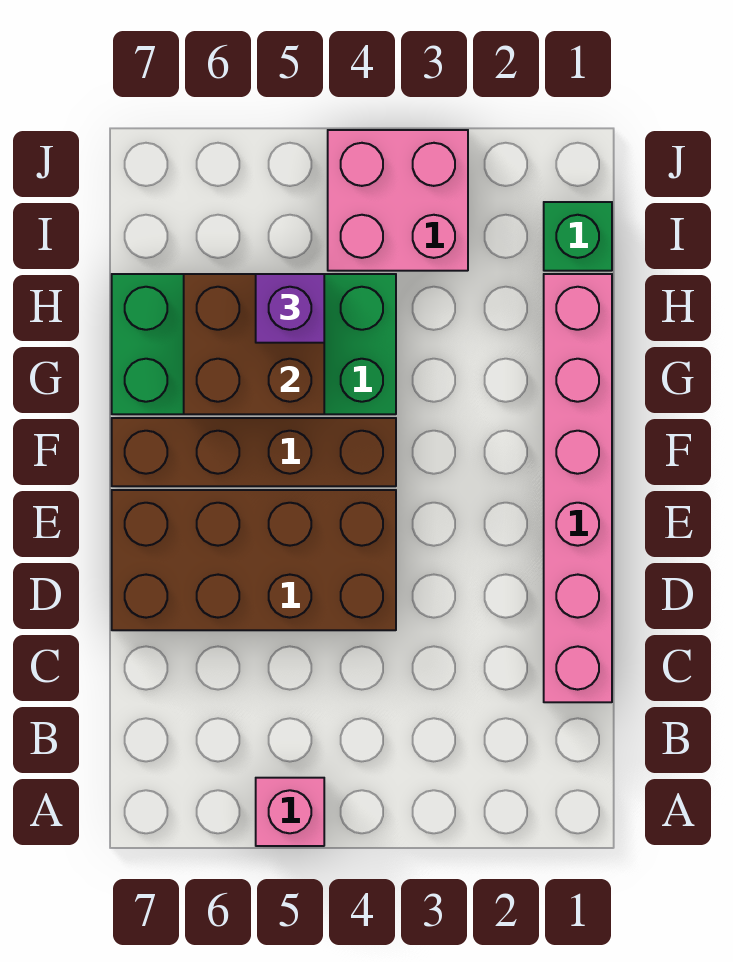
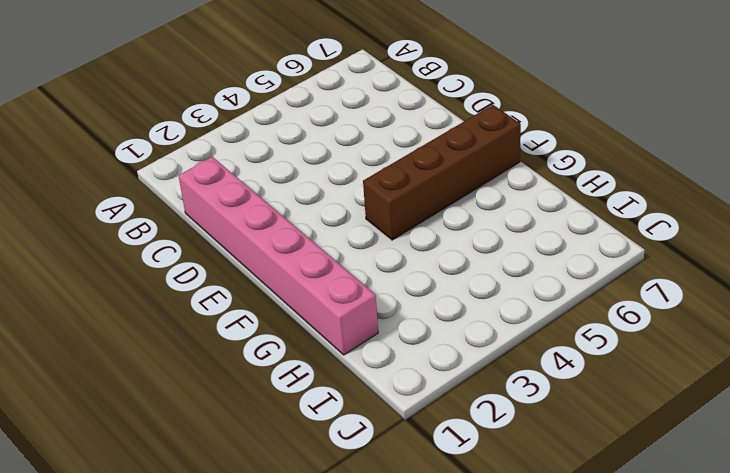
none -> pink brick A5 level 1
none -> brown brick D4:E7 level 1

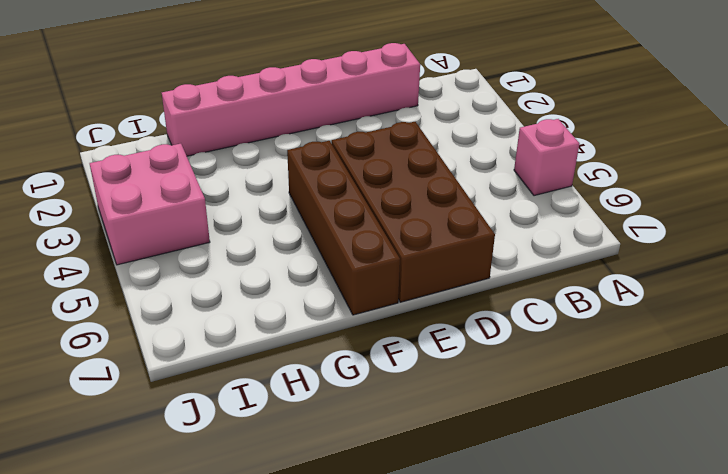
none -> green brick G4:H7 level 1
none -> green brick I1 level 1

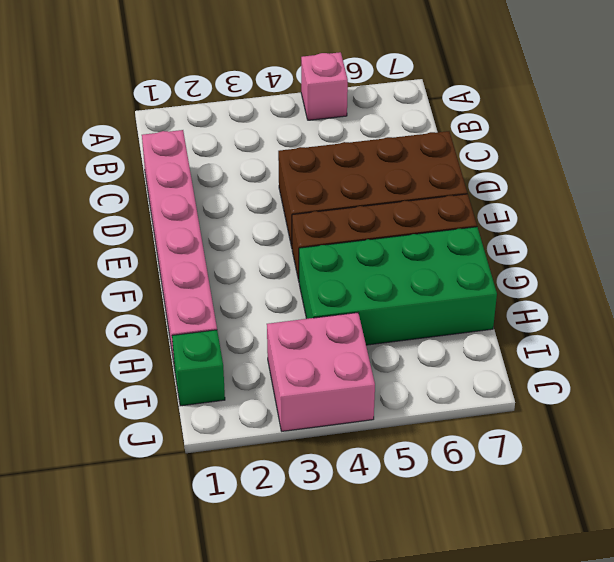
none -> brown brick G5:H6 level 2
none -> purple brick H5 level 3

